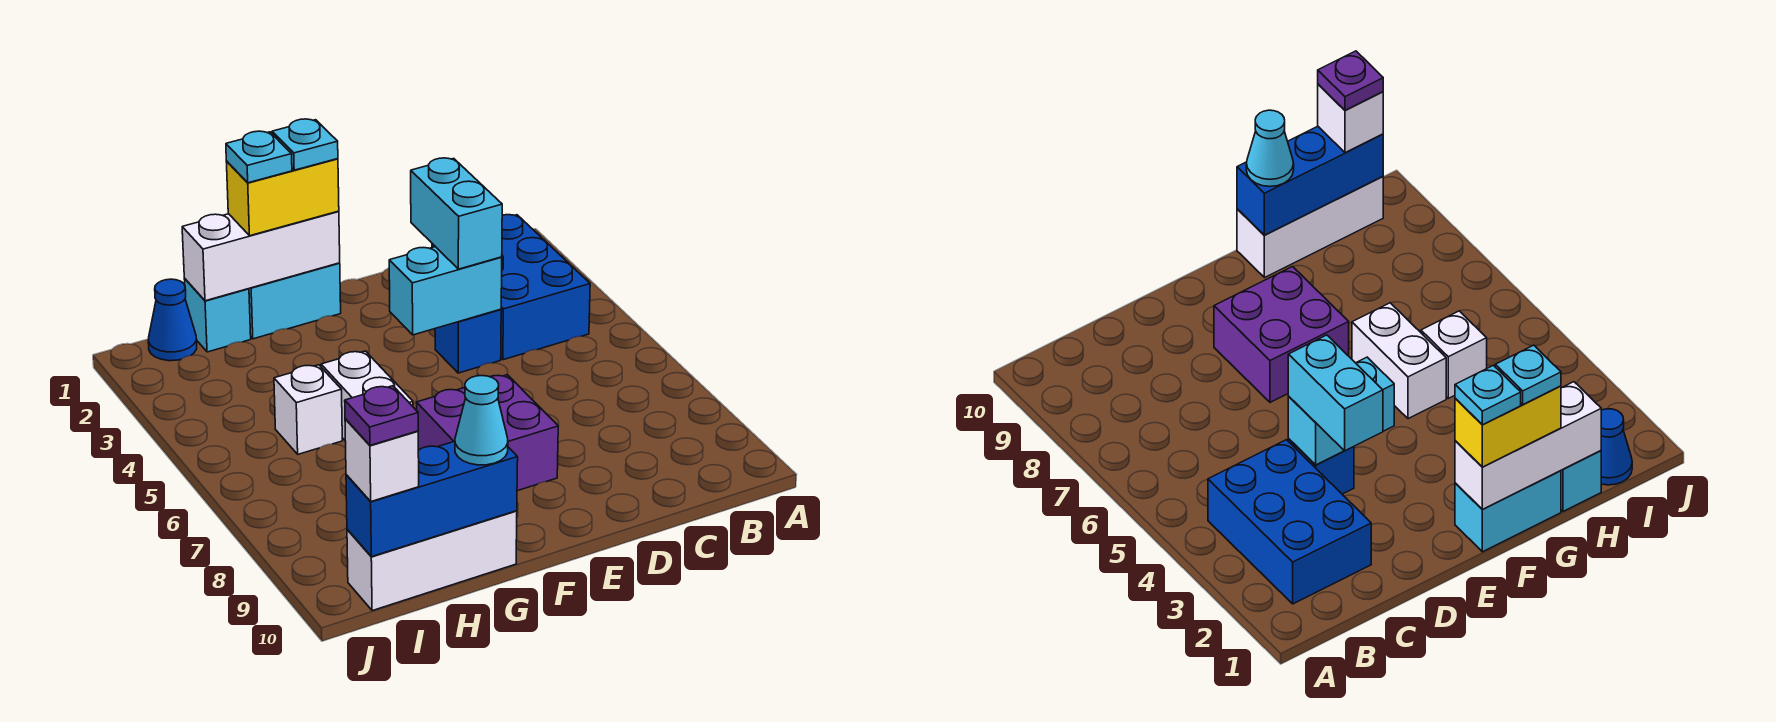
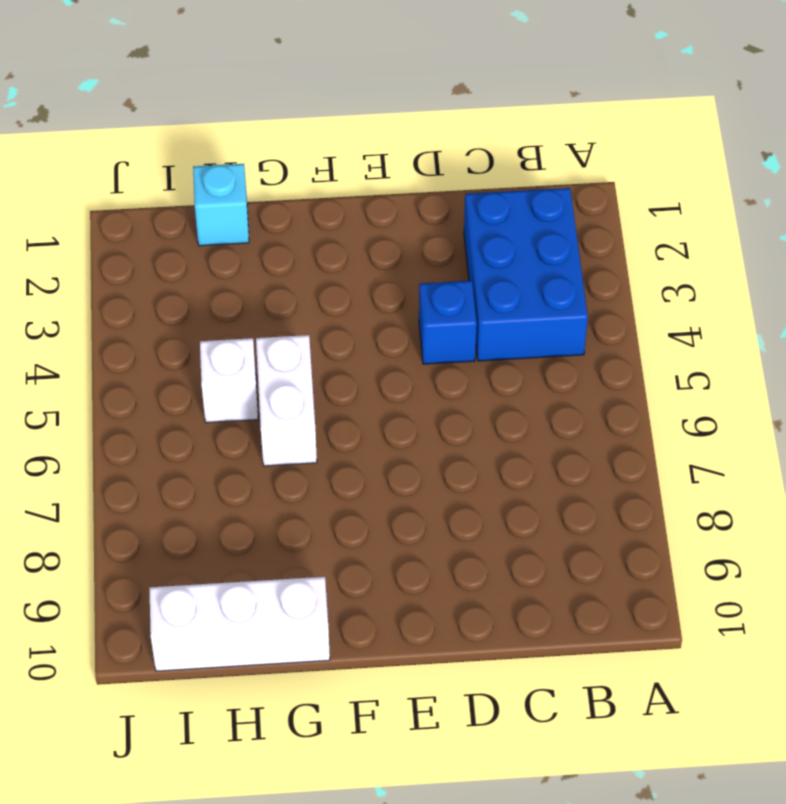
none -> purple brick E7:F8 level 1
none -> cyan brick F1:G1 level 1
none -> blue cone I1 level 1

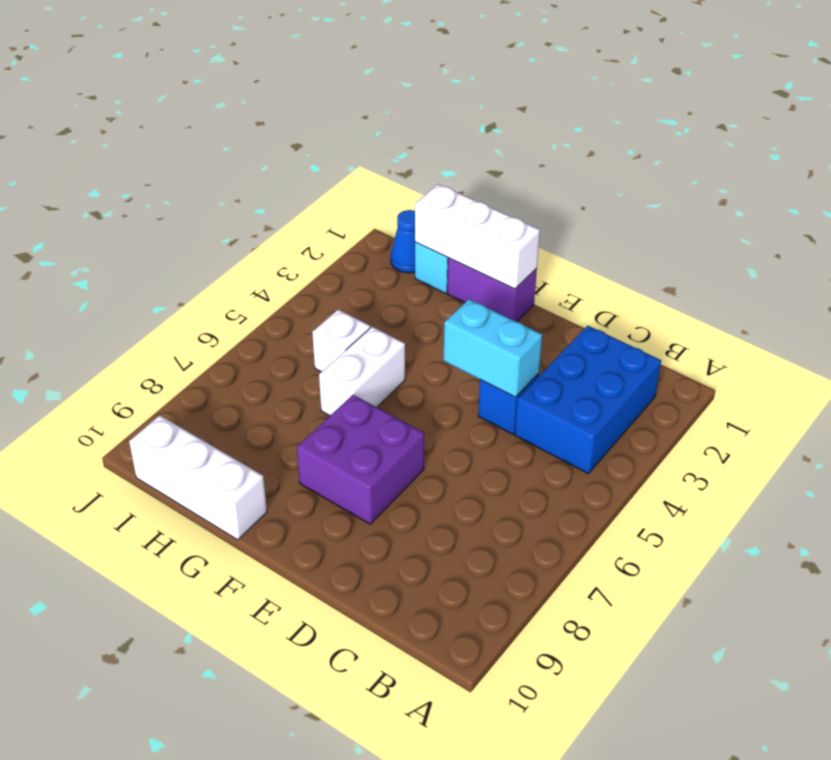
purple brick F1:G1 level 1 -> cyan brick F1:G1 level 1
none -> blue brick G10:I10 level 2
none -> cyan brick D3:D4 level 3
none -> yellow brick F1:G1 level 3

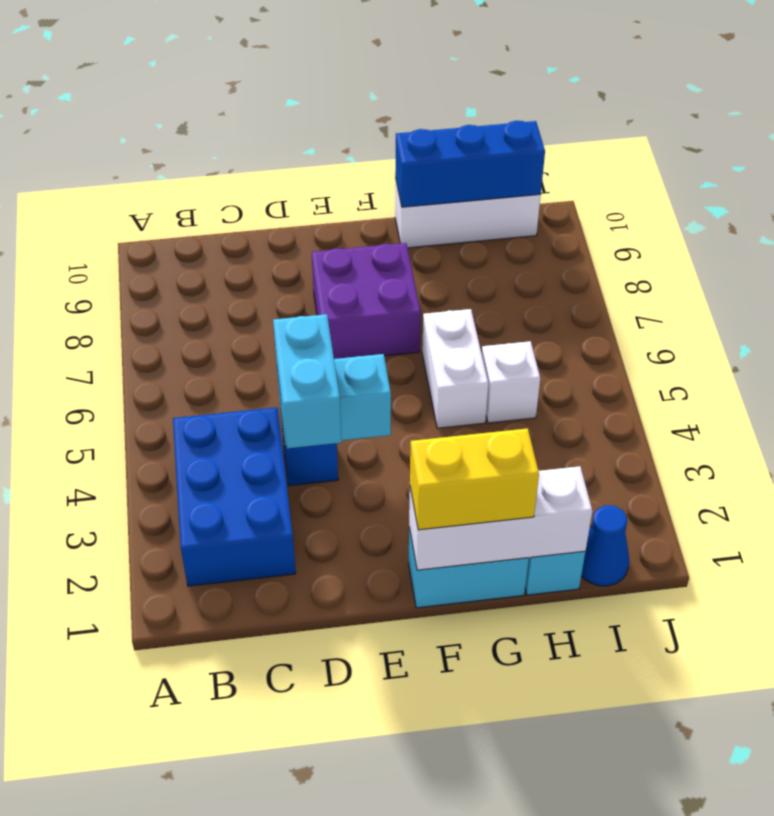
none -> cyan cone G10 level 3
none -> white brick I10 level 3
none -> cyan plate F1 level 4

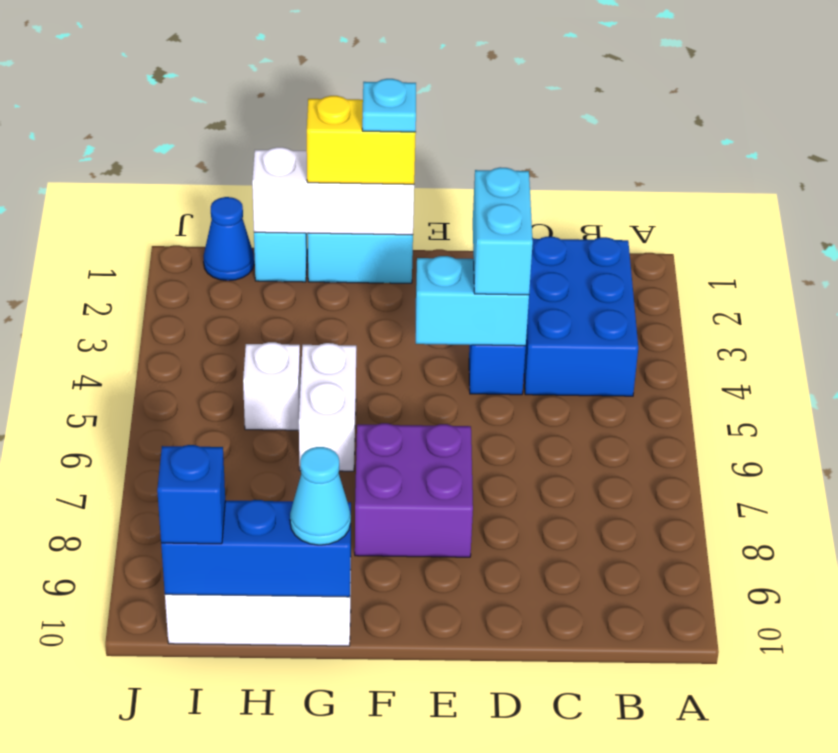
blue brick I10 level 3 -> white brick I10 level 3
none -> cyan plate G1 level 4
none -> purple plate I10 level 4

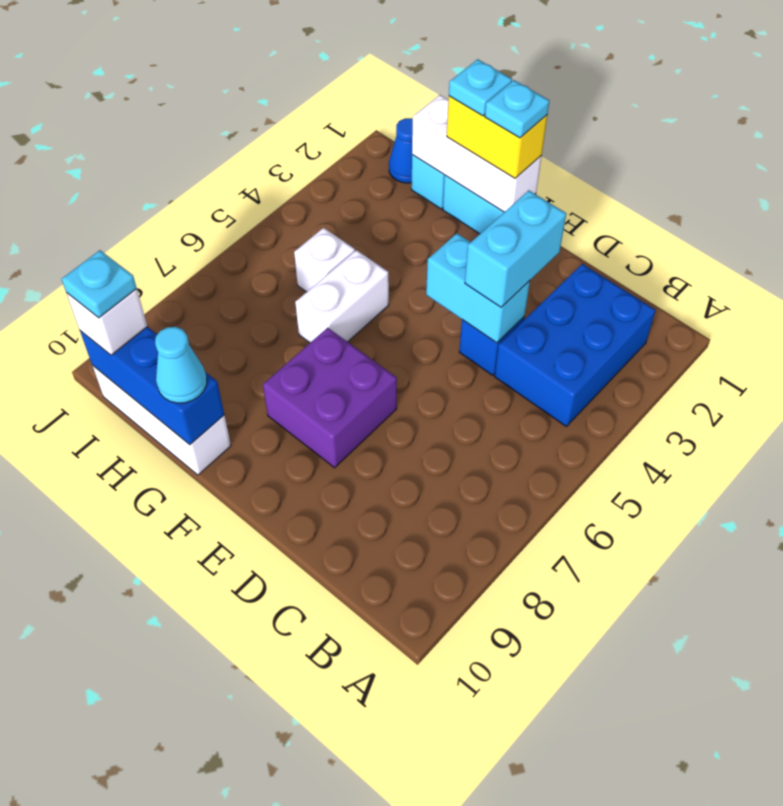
cyan plate I10 level 4 -> purple plate I10 level 4

